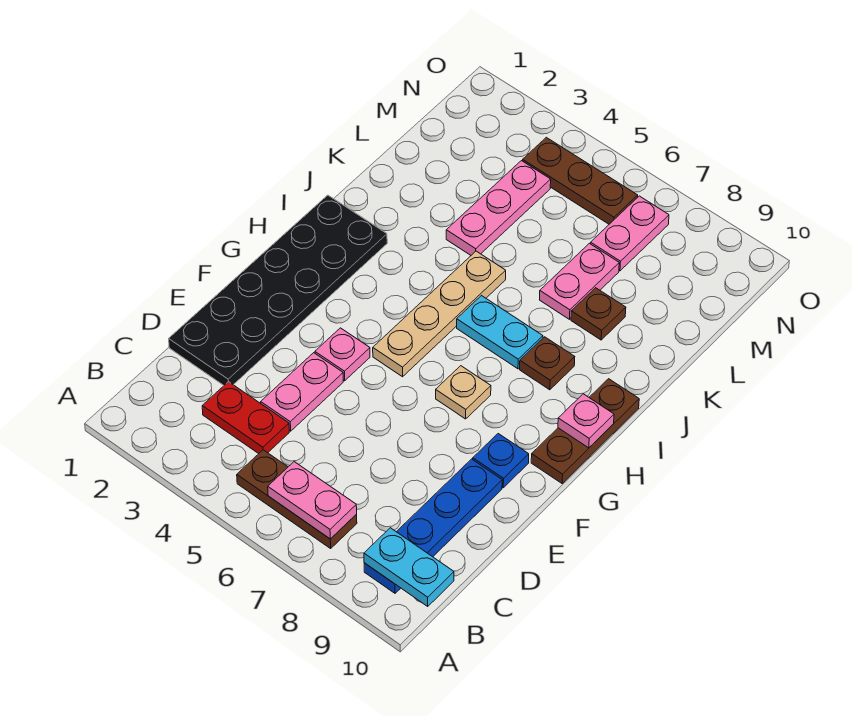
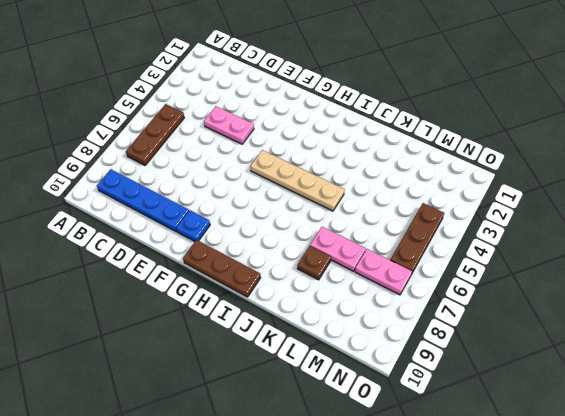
none -> red plate C3:C4 level 1
none -> black plate D1:I2 level 1
none -> pink plate F4 level 1

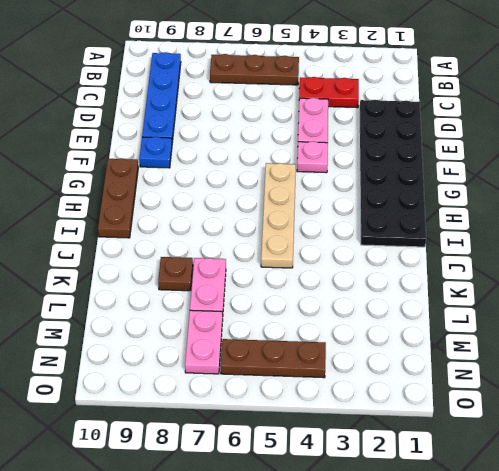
none -> tan plate G7 level 1
none -> cyan plate I6:I7 level 1
none -> brown plate I8 level 1

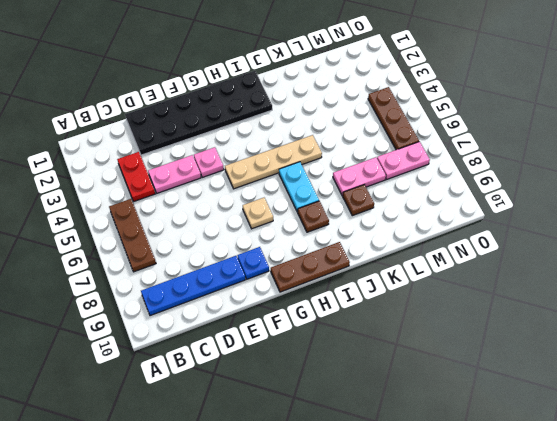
none -> pink plate K4:M4 level 1
none -> pink plate B6:B7 level 2
none -> cyan plate B9:B10 level 2

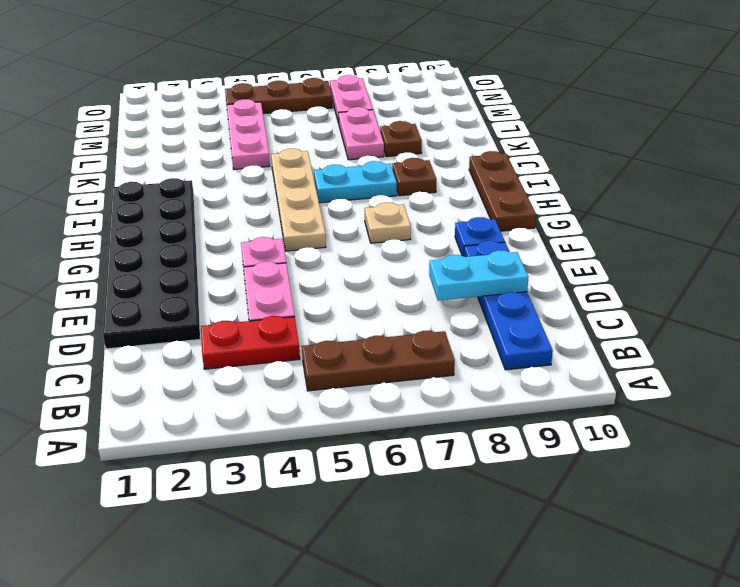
cyan plate D8:D9 level 2 -> cyan plate B9:B10 level 2
none -> pink plate B6:B7 level 2
none -> pink plate H10 level 2

